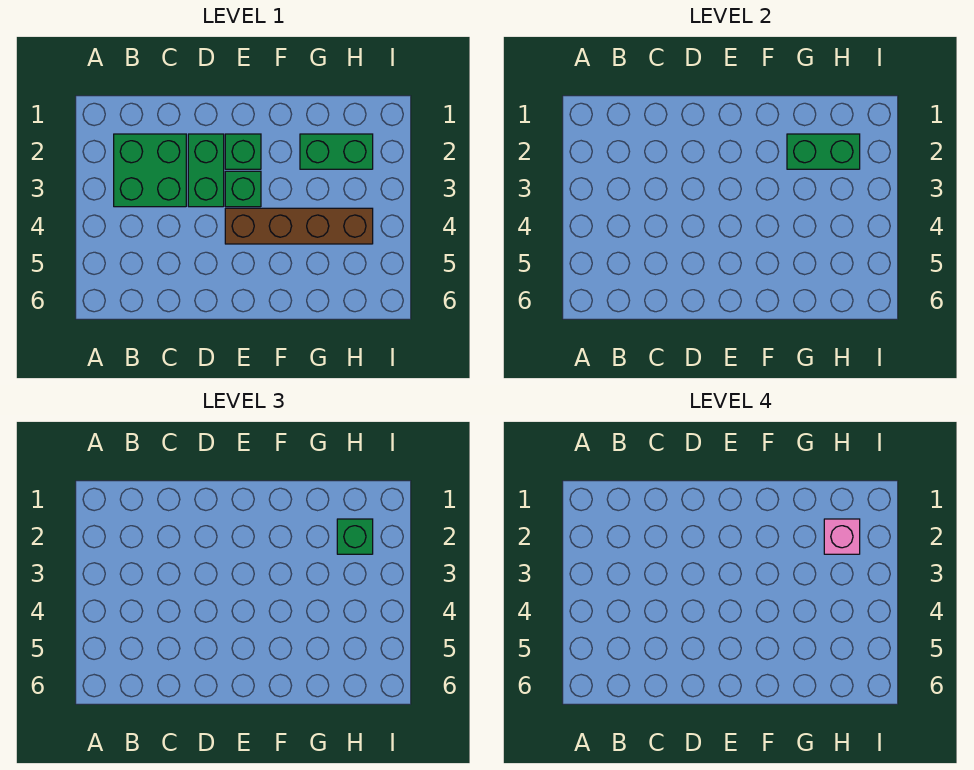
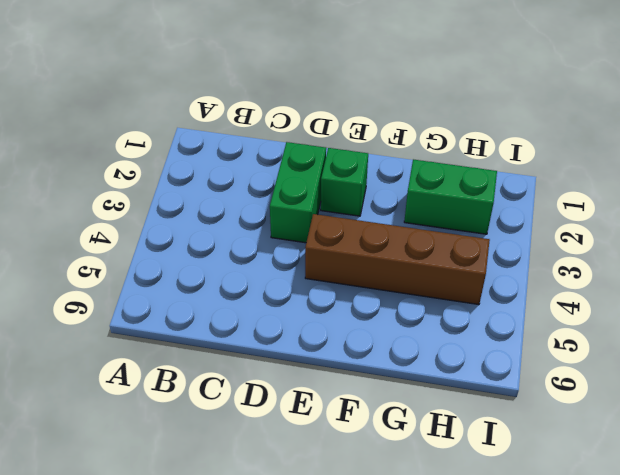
none -> green brick B2:C3 level 1
none -> green brick E3 level 1

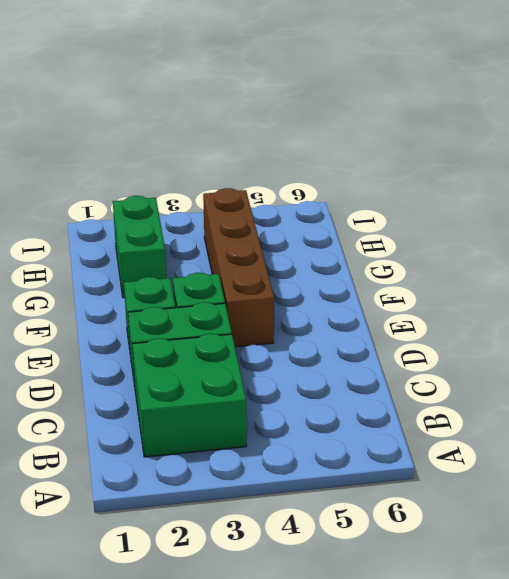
none -> green brick G2:H2 level 2
none -> green brick H2 level 3

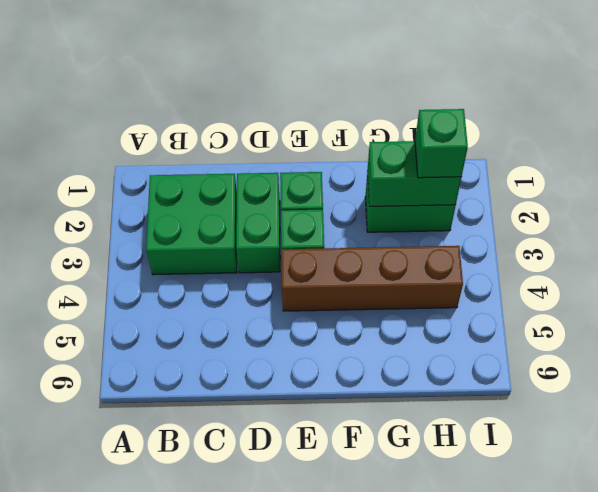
none -> pink brick H2 level 4

